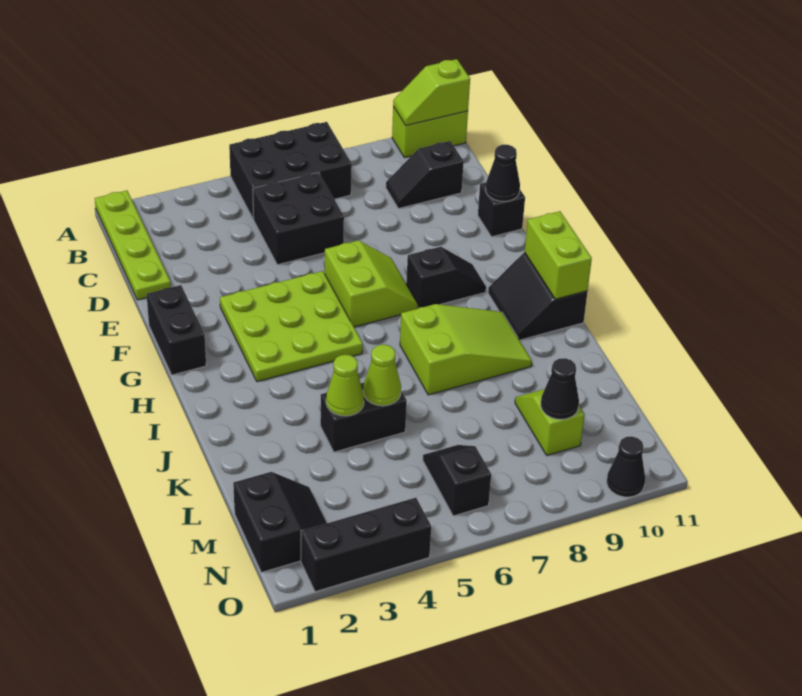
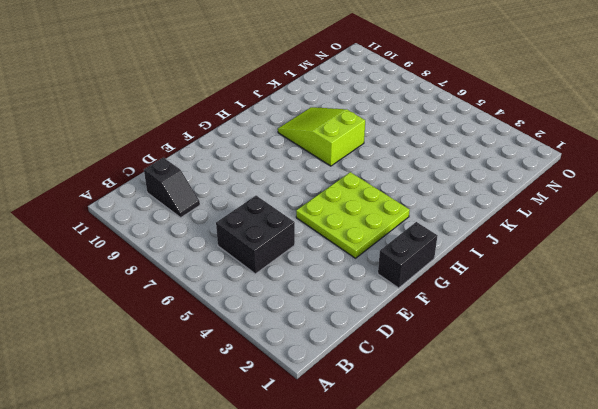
none -> lime plate A1:D1 level 1
none -> black brick A5:B7 level 1
none -> lime brick A10:A11 level 1

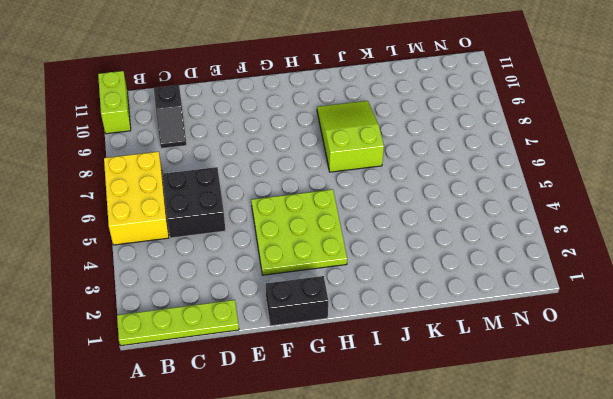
yellow brick A5:B7 level 1 -> black brick A5:B7 level 1
none -> black brick E11 level 1
none -> lime slope F6:G7 level 1 top 6
none -> black slope G8:G9 level 1 top 8

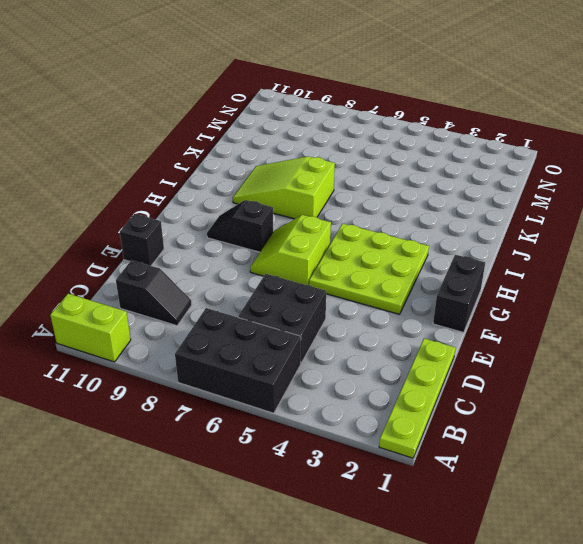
none -> black slope H10:I11 level 1 top 11
none -> black brick K4:K5 level 1
none -> lime slope L9:M9 level 1 top M

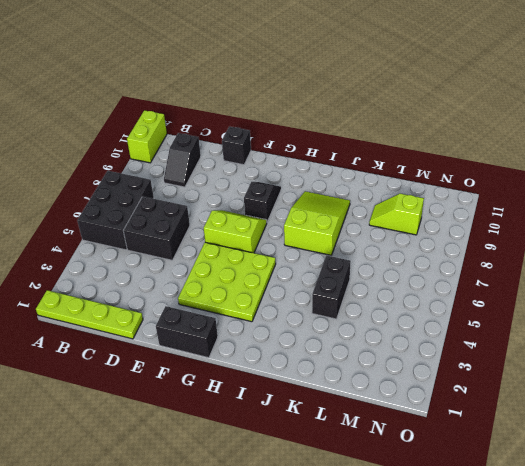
none -> black slope H10:I11 level 1 top 11
none -> black slope M1:N2 level 1 top 1
none -> black slope M6:N6 level 1 top N

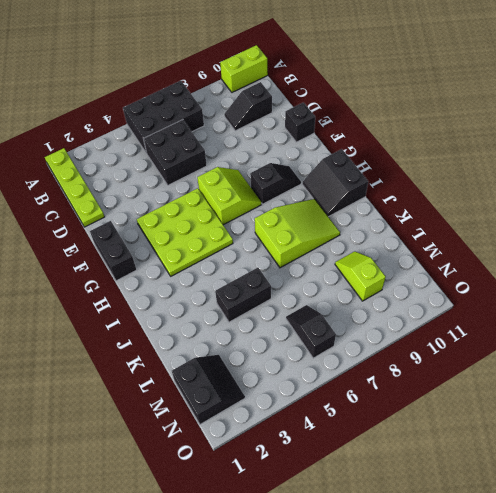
none -> black brick O2:O4 level 1
none -> black cone O10 level 1
none -> lime slope A10:A11 level 2 top 11

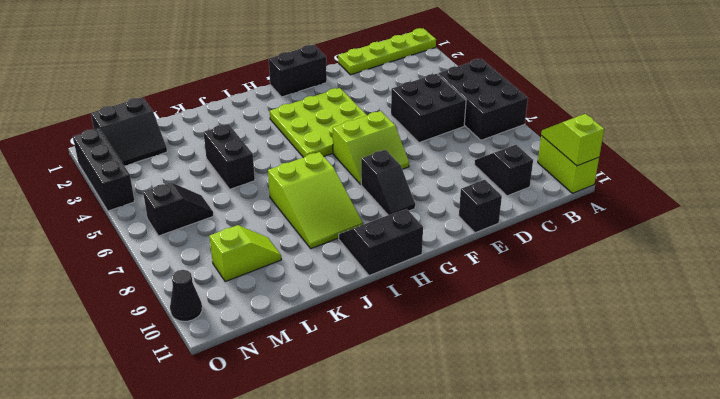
none -> black cone E11 level 2
none -> lime brick H11:I11 level 2
none -> lime cone K4 level 2

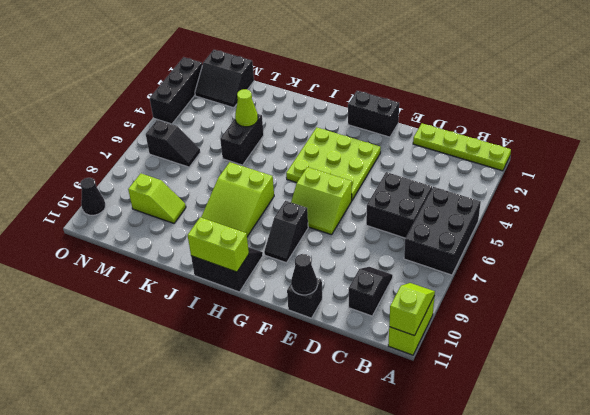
none -> lime cone K5 level 2
none -> black cone M9 level 2

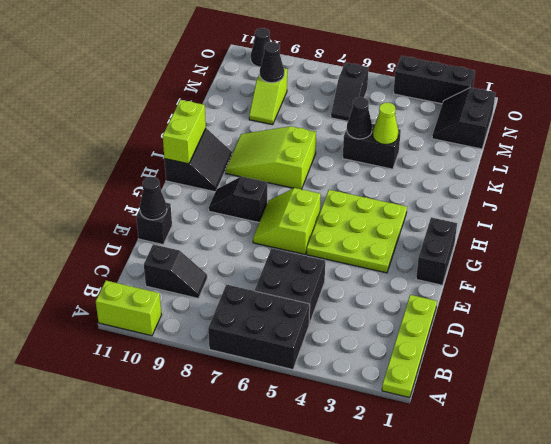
black cone K5 level 2 -> lime cone K5 level 2
none -> lime slope A10:A11 level 2 top 11

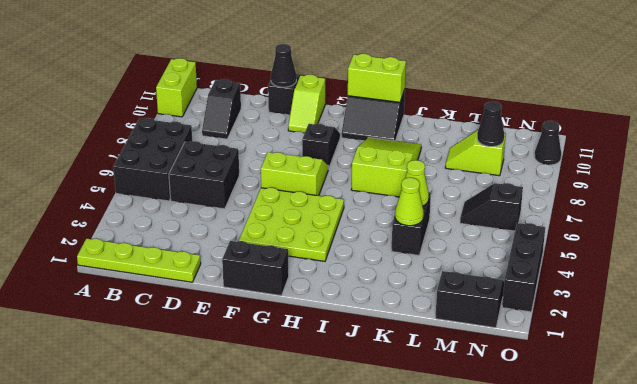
lime slope F10:F11 level 1 top 11 -> lime slope A10:A11 level 2 top 11

